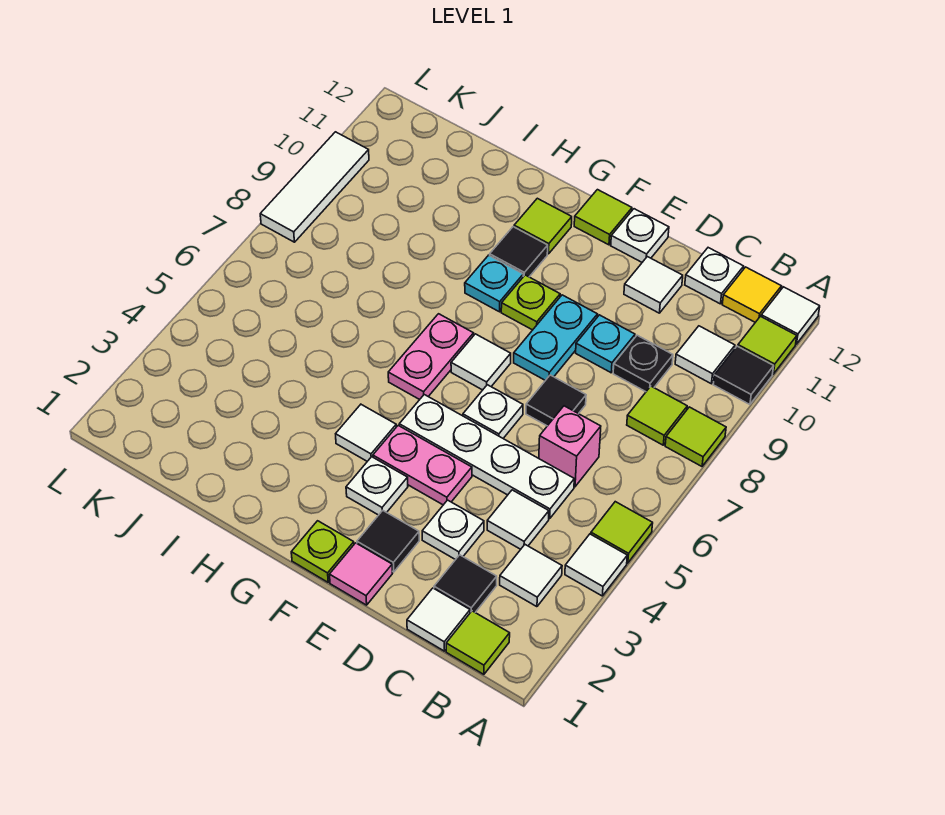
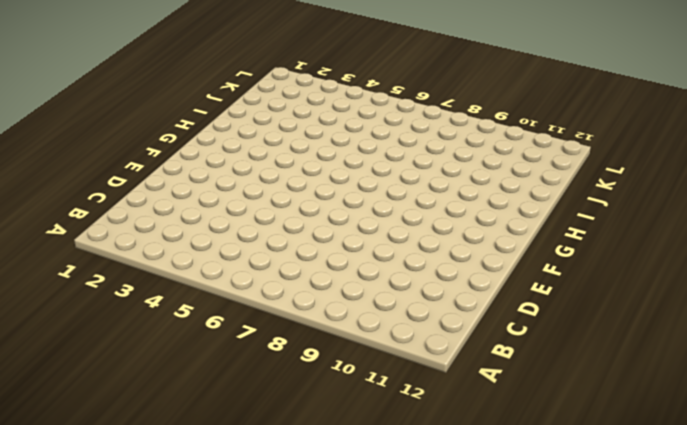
none -> white tile A4 level 1
none -> lime tile A5 level 1
none -> lime tile A8 level 1
none -> black tile A10 level 1

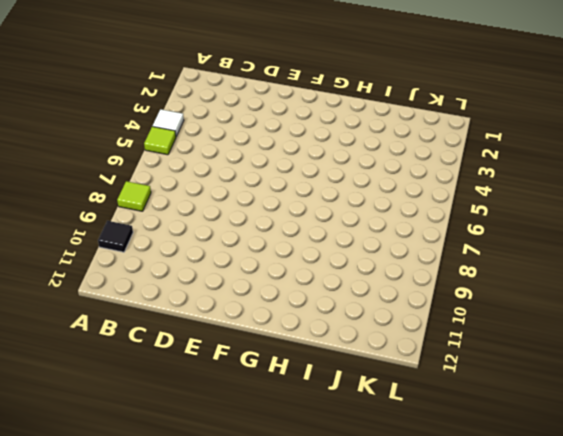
none -> lime tile A11 level 1
none -> white tile A12 level 1
none -> lime tile B1 level 1
none -> white tile B3 level 1

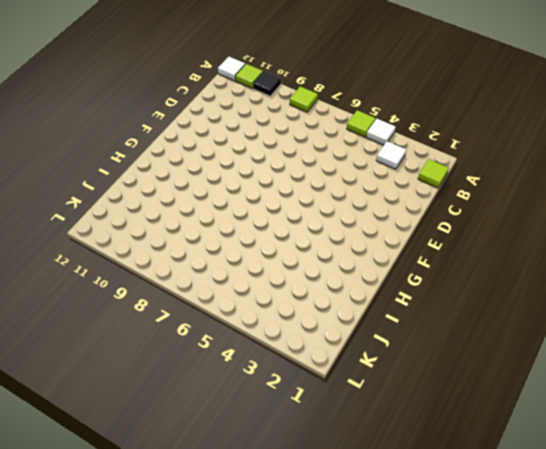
none -> lime tile B8 level 1
none -> white tile B10 level 1
none -> yellow tile B12 level 1
none -> white tile C1 level 1

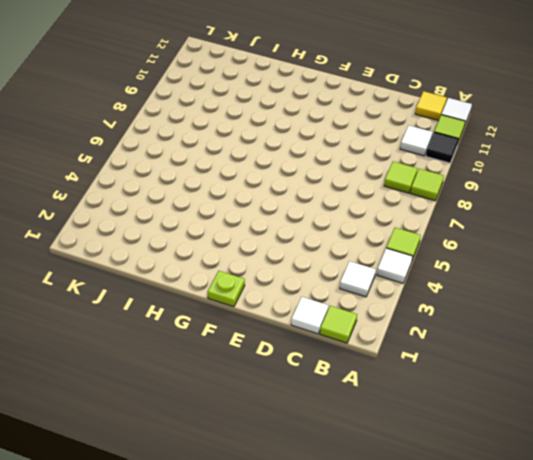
none -> black tile C2 level 1
none -> white tile C4 level 1
none -> white plate C5:F5 level 1
none -> pink brick C6 level 1

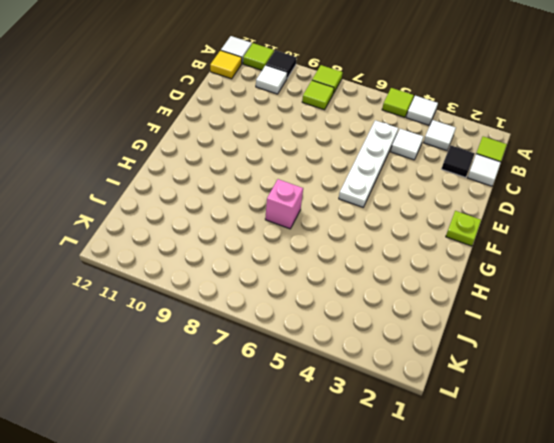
pink brick H7 level 1 -> pink brick C6 level 1
none -> black plate C9 level 1
none -> white plate C12 level 1
none -> white plate D3 level 1
none -> black tile D7 level 1

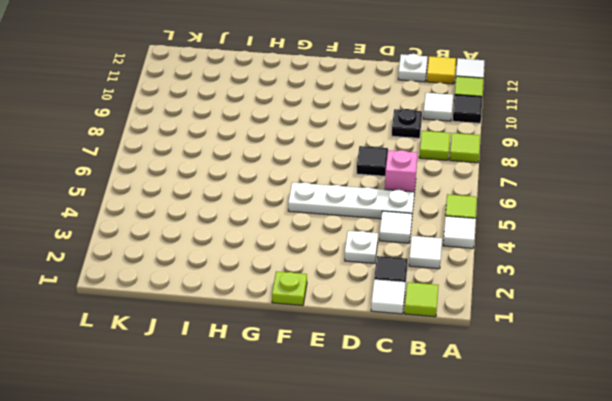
none -> cyan plate D9 level 1
none -> white tile D11 level 1
none -> pink tile E1 level 1
none -> black tile E2 level 1

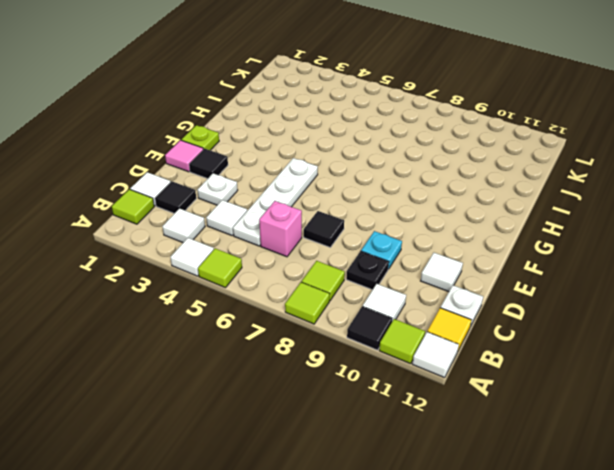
none -> pink plate E4:F4 level 1
none -> white plate E6 level 1
none -> cyan plate E8:E9 level 1
none -> white plate E12 level 1

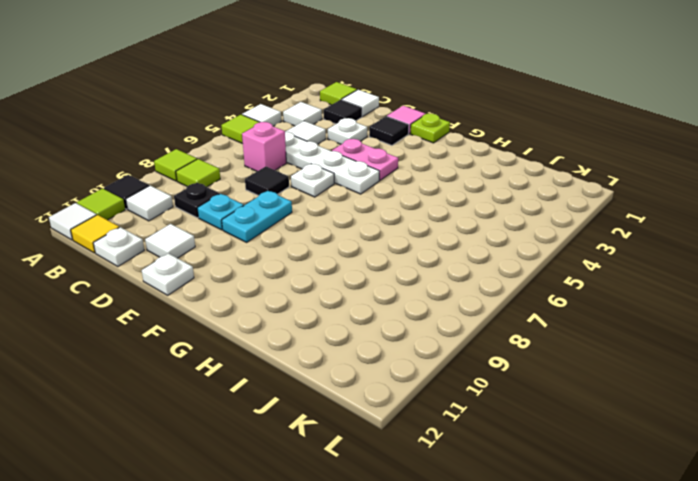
none -> white plate F3 level 1
none -> white tile F7 level 1
none -> lime plate F9 level 1
none -> lime tile F12 level 1

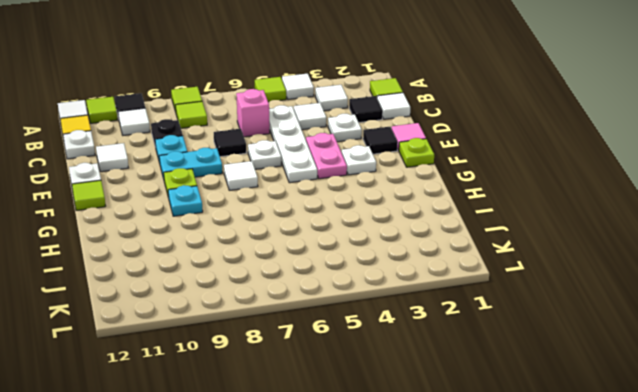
none -> white tile G4 level 1
none -> pink plate G6:G7 level 1
none -> black tile G10 level 1
none -> lime tile G11 level 1

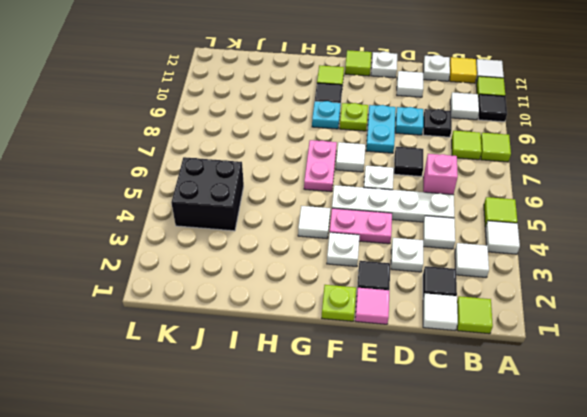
black brick J4:K5 level 1 -> none
none -> white tile L8:L10 level 1

